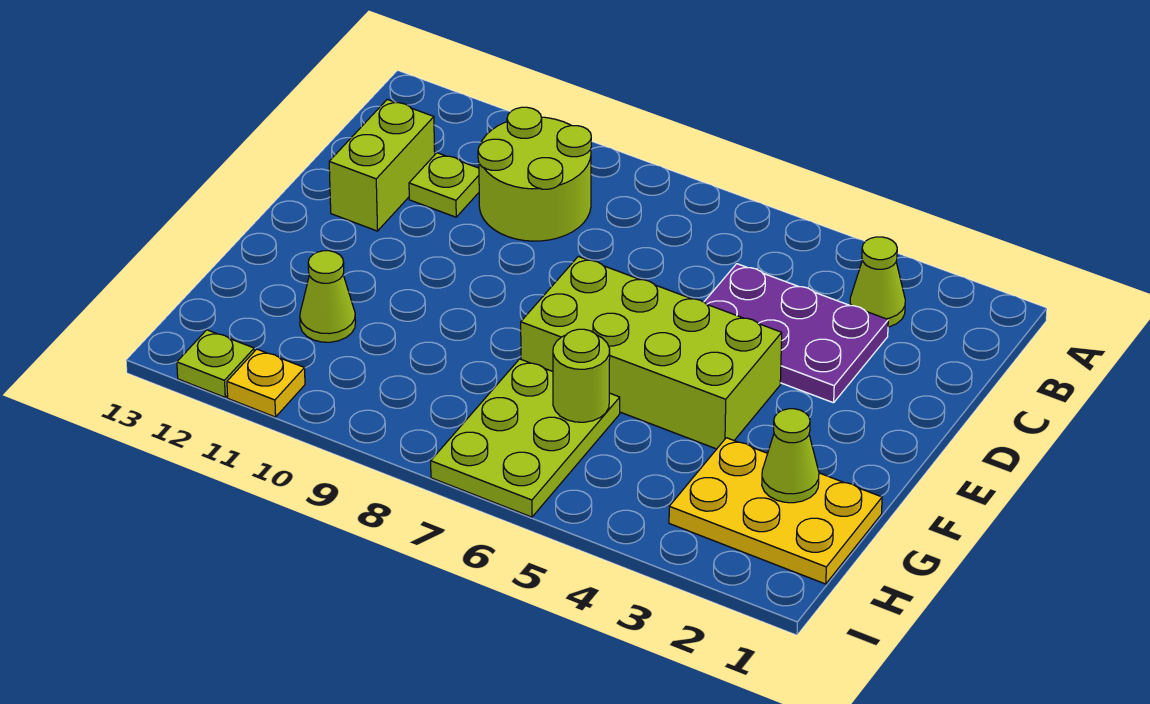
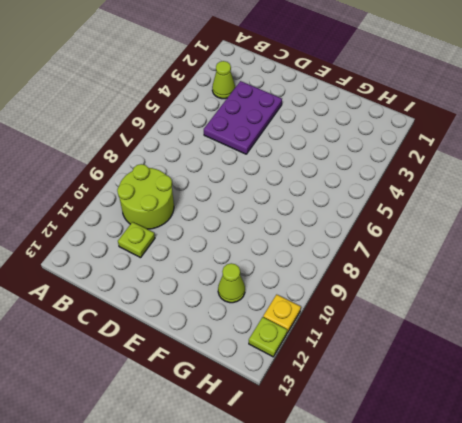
none -> lime brick C12:D12 level 1
none -> lime brick E4:F7 level 1
none -> yellow plate G1:H3 level 1

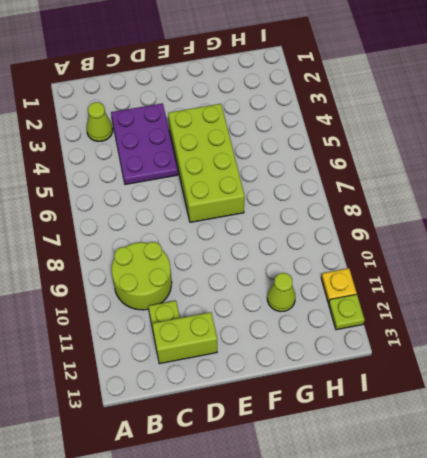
none -> yellow plate G1:H3 level 1
none -> lime plate G6:I7 level 1
none -> lime cone G2 level 2

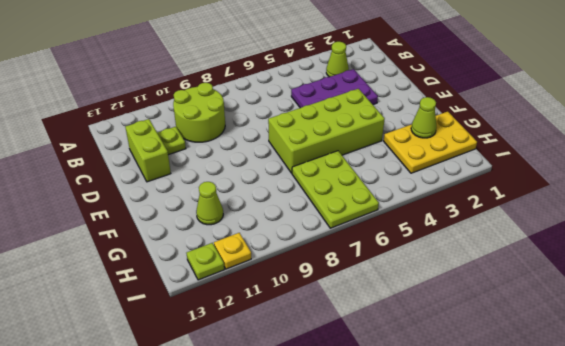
none -> lime round brick G6 level 2

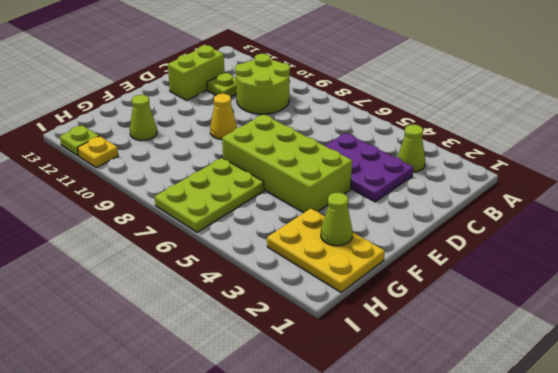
yellow cone E9 level 1 -> none
none -> lime round brick G6 level 2

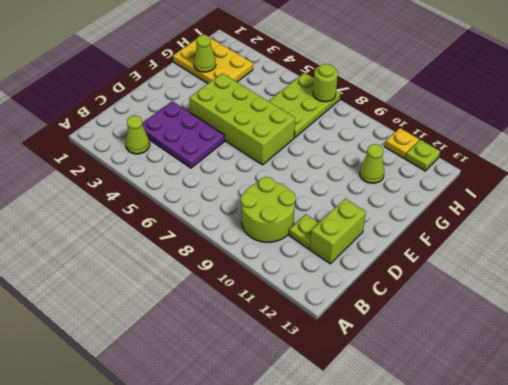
lime round brick I7 level 2 -> lime round brick G6 level 2

